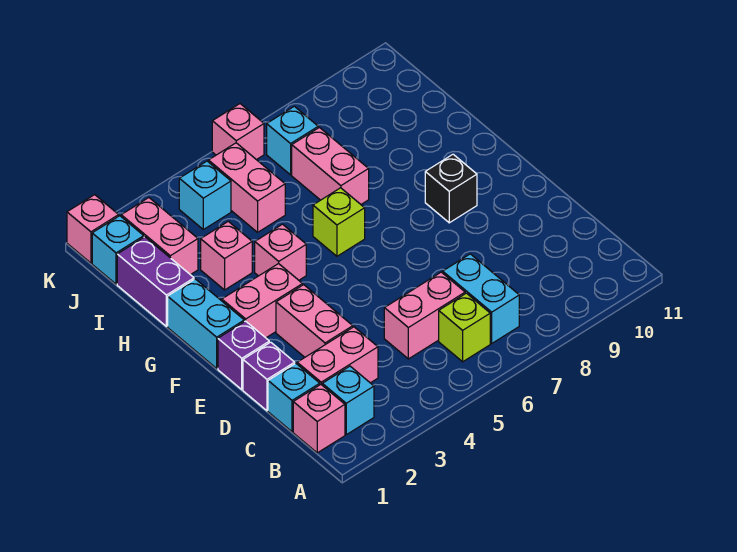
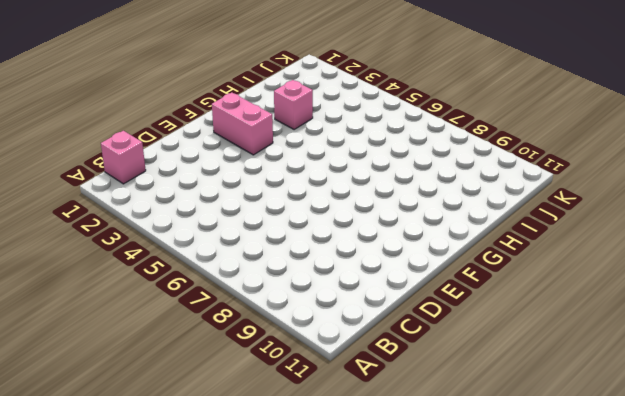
none -> cyan brick B2 level 1
none -> lime brick B6 level 1
none -> cyan brick B7:C7 level 1

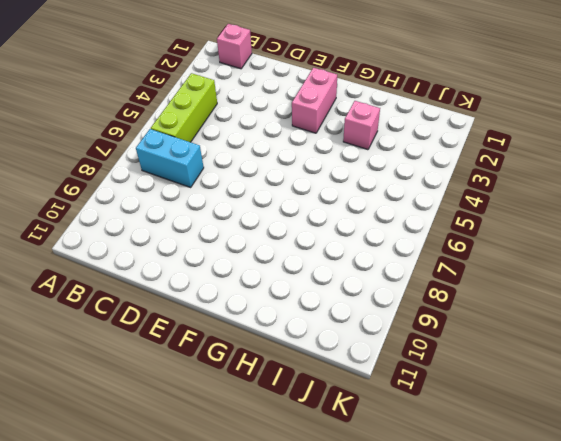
lime brick B4:B6 level 1 -> lime brick B6 level 1
none -> cyan brick B2 level 1
none -> cyan brick C1 level 1
none -> pink brick C2:C3 level 1

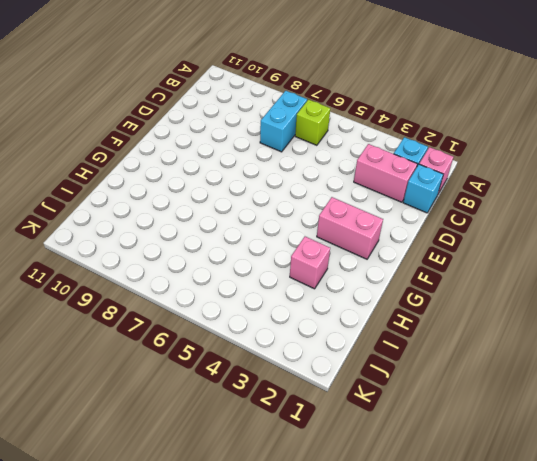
none -> pink brick C5:C6 level 1
none -> purple brick D1 level 1
none -> pink brick D3:E3 level 1

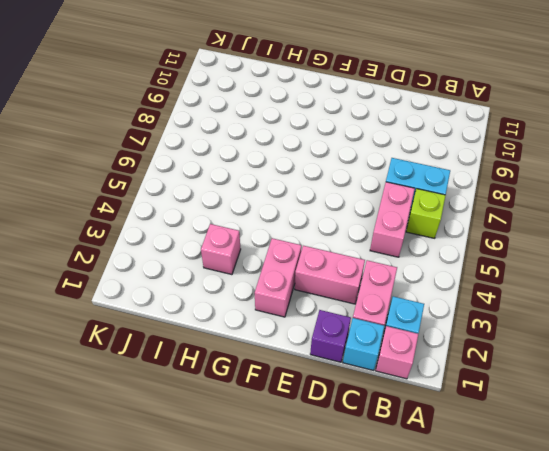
none -> purple brick E1 level 1
none -> cyan brick F1:G1 level 1
none -> black brick F9 level 1

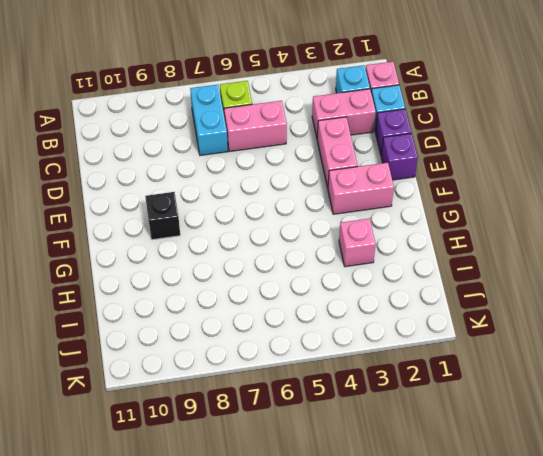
none -> cyan brick F1:G1 level 1
none -> pink brick G4 level 1
none -> lime brick G6 level 1

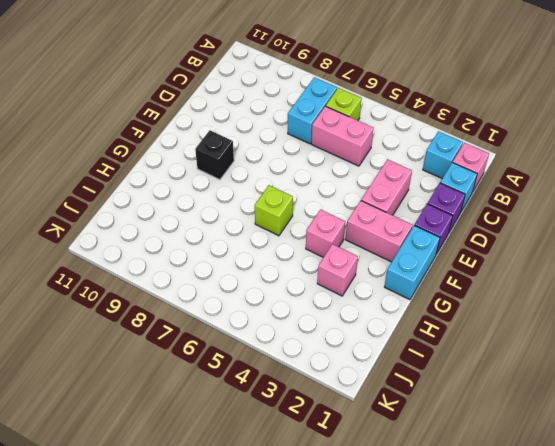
none -> pink brick C2:C3 level 1
none -> purple brick H1:I1 level 1
none -> pink brick H7:I7 level 1

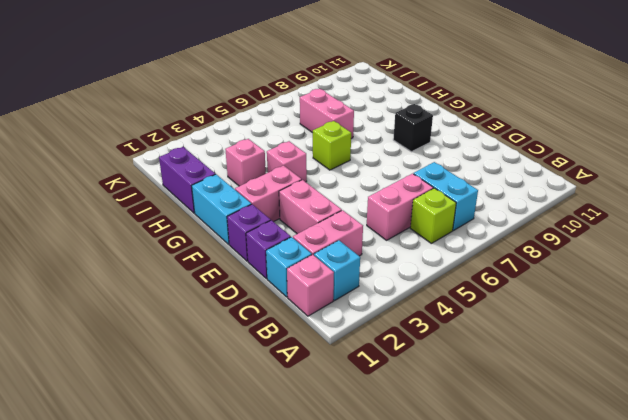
none -> pink brick I2:J2 level 1
none -> pink brick I5:J5 level 1
none -> cyan brick J1 level 1

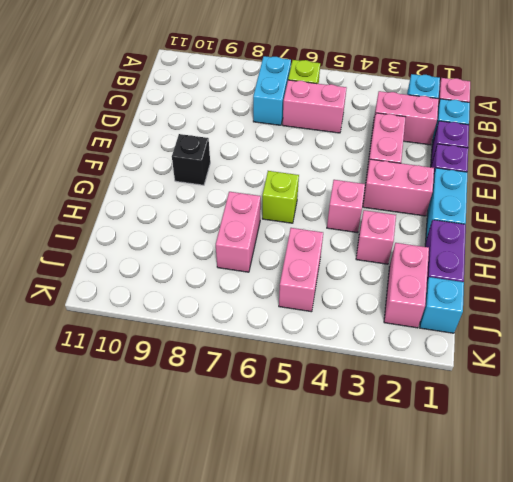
none -> cyan brick J4 level 1
none -> cyan brick J7 level 1
none -> pink brick K1 level 1

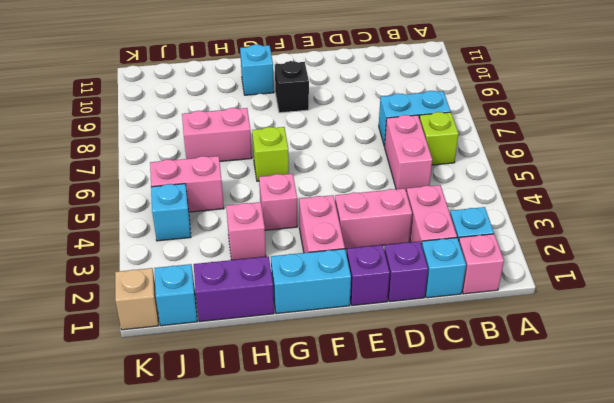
cyan brick G10 level 1 -> cyan brick J7 level 1
tan brick K1 level 1 -> pink brick K1 level 1
none -> pink brick I2:J2 level 1
none -> pink brick K6 level 1

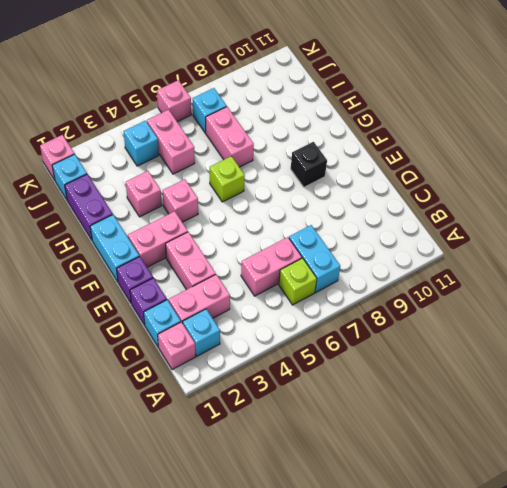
none -> pink brick I2:J2 level 1

